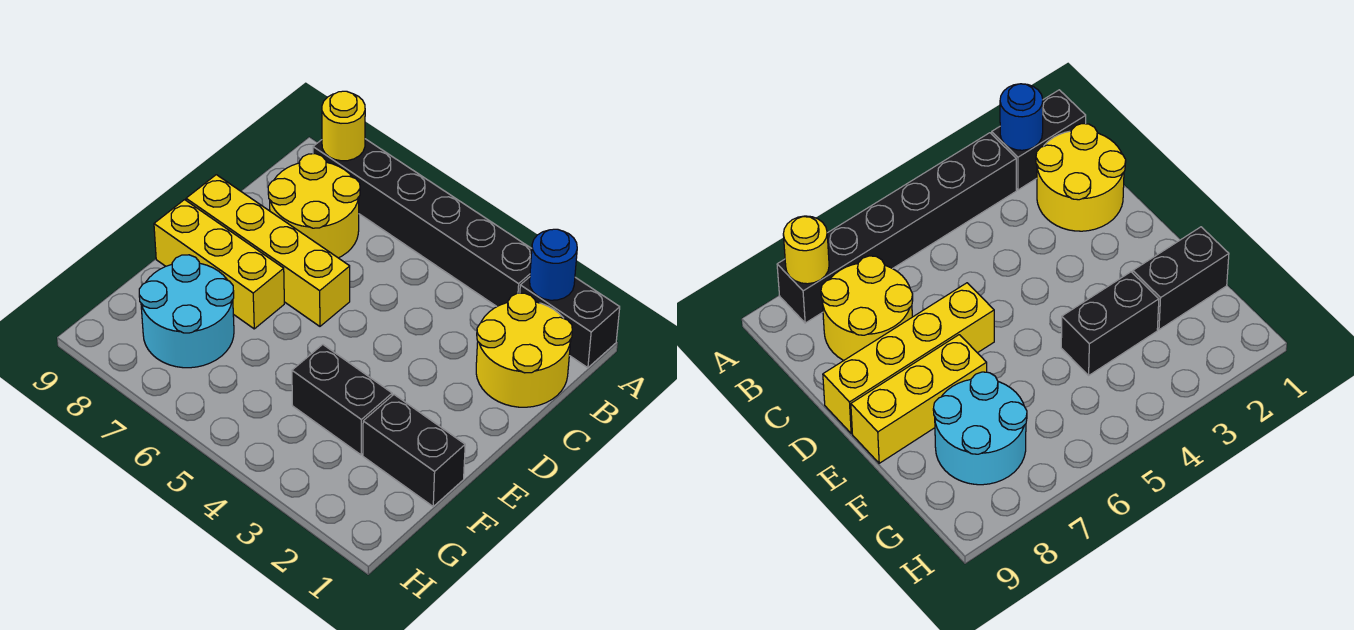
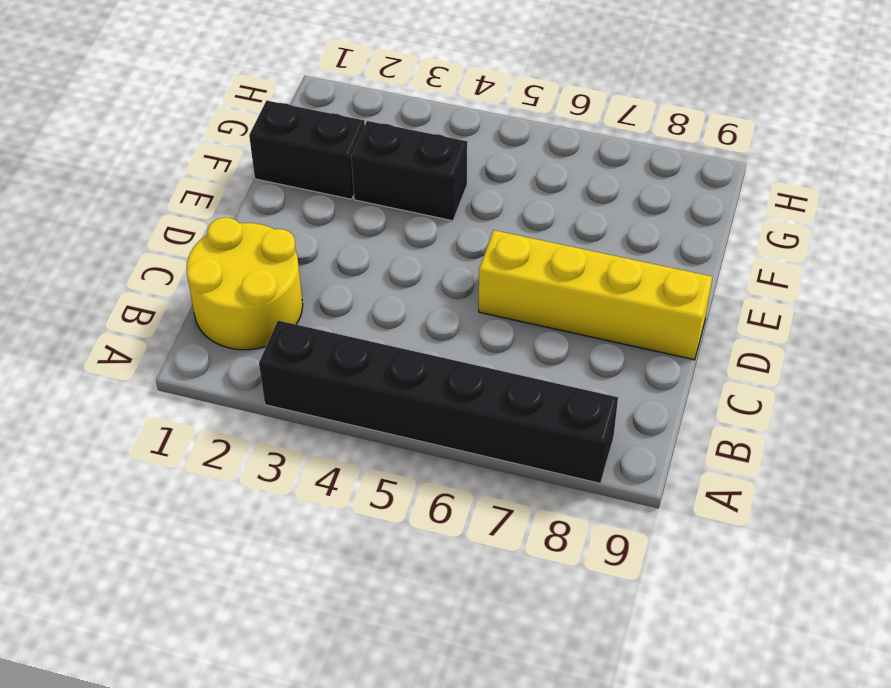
none -> black brick A1:A2 level 1
none -> yellow round brick B7:C8 level 1

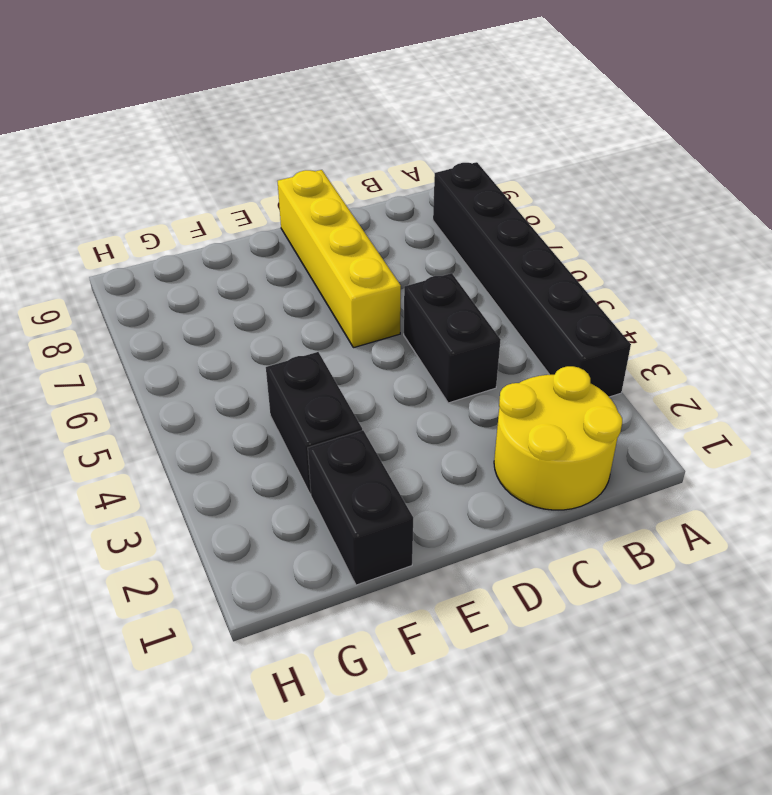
black brick C4:C5 level 1 -> black brick A1:A2 level 1
none -> yellow round brick B7:C8 level 1
none -> yellow brick E7:E9 level 1

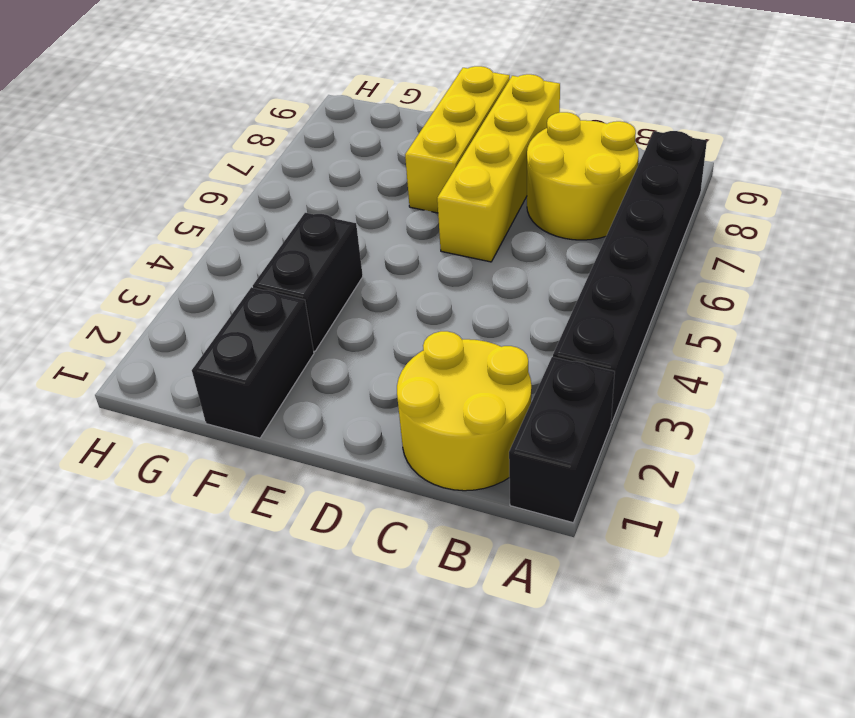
none -> cyan round brick F7:G8 level 1
none -> blue round brick A2 level 2

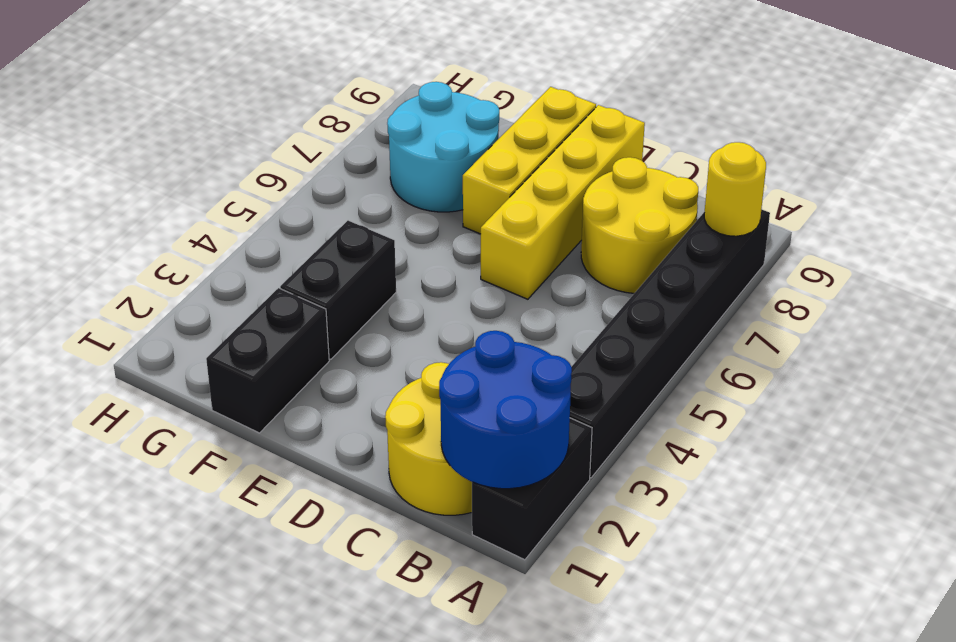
blue round brick A1:B2 level 2 -> blue round brick A2 level 2

